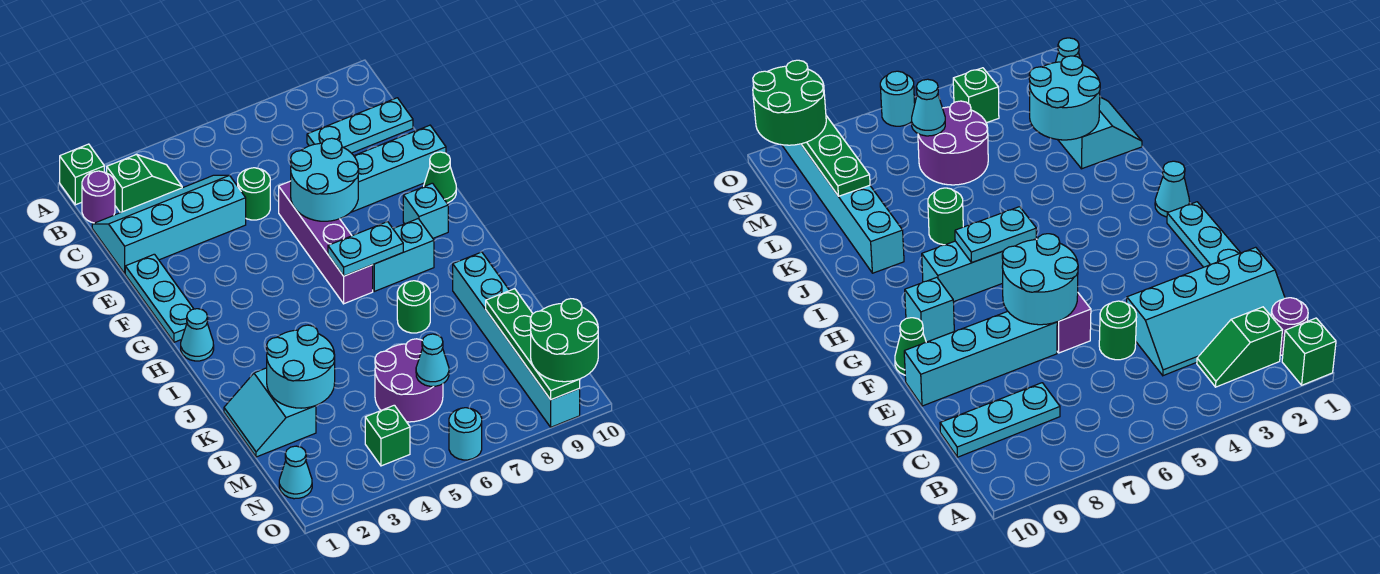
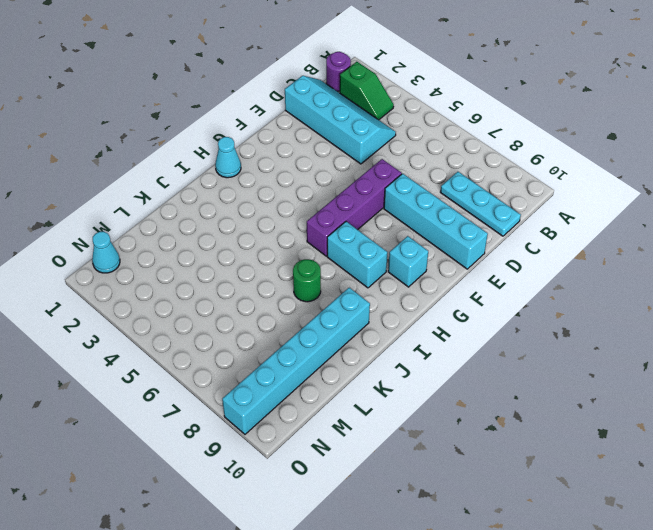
none -> green brick A1 level 1
none -> green round brick D5 level 1
none -> cyan plate E1:G1 level 1

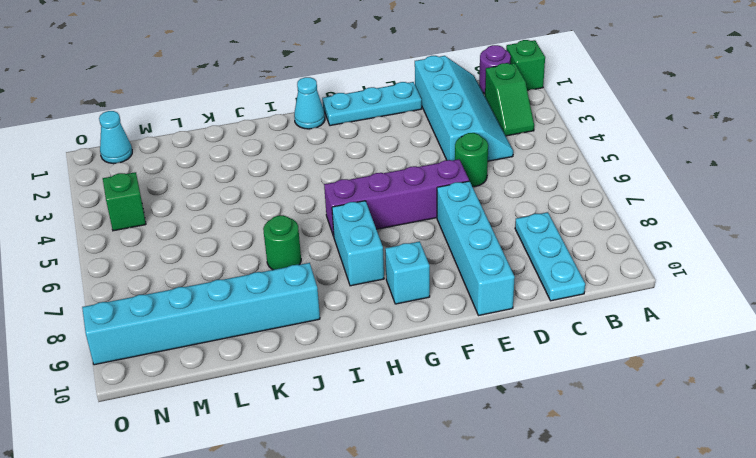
none -> green cone F10 level 1
none -> cyan slope K1:L2 level 1 top 2
none -> purple round brick L5:M6 level 1

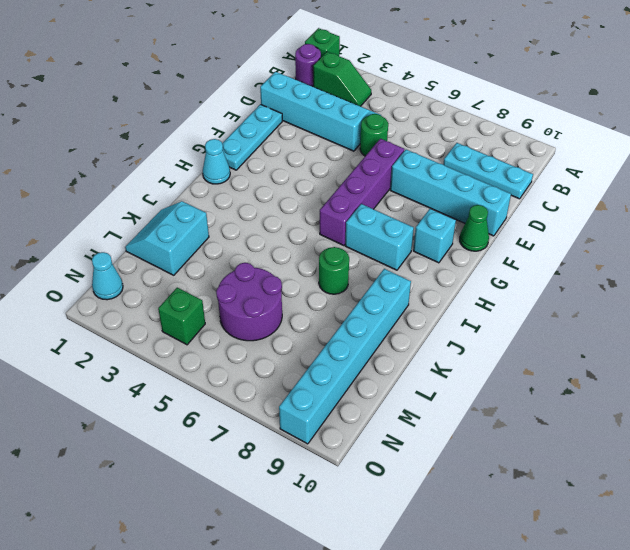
none -> cyan round brick O6 level 1
none -> cyan round brick E6:F7 level 2
none -> cyan plate H6:H7 level 2

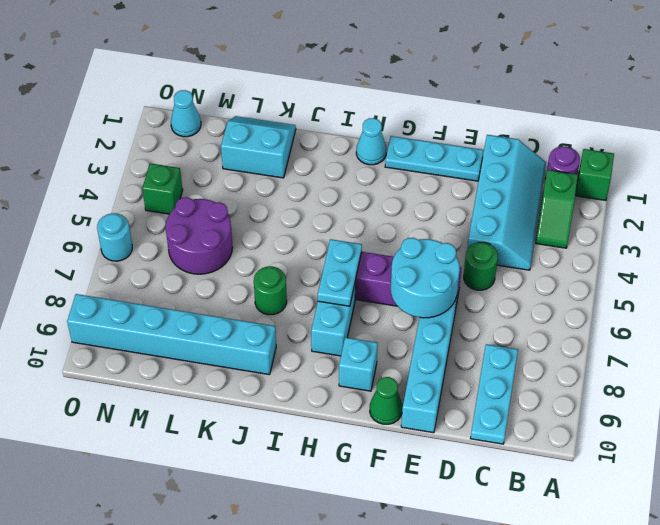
none -> cyan round brick K2:L3 level 2
none -> green plate L9:O9 level 2
none -> cyan cone M6 level 2

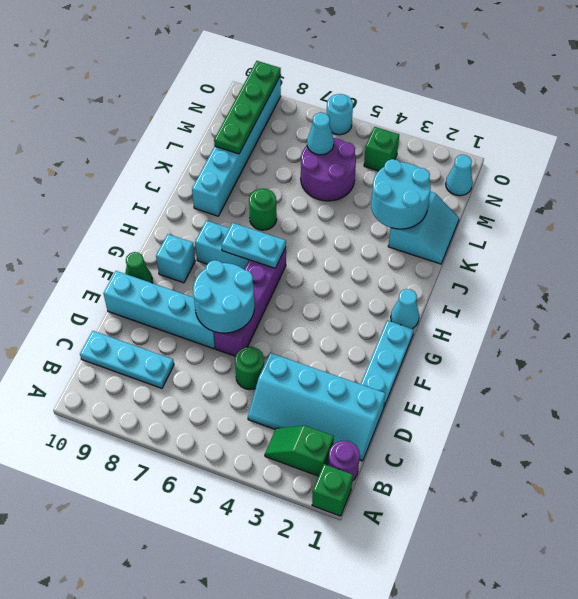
none -> green round brick N9:O10 level 3

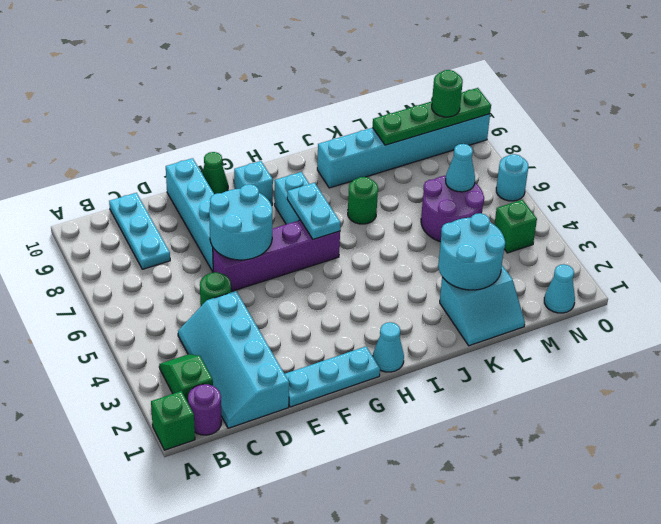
green round brick N9 level 3 -> green round brick N9:O10 level 3

